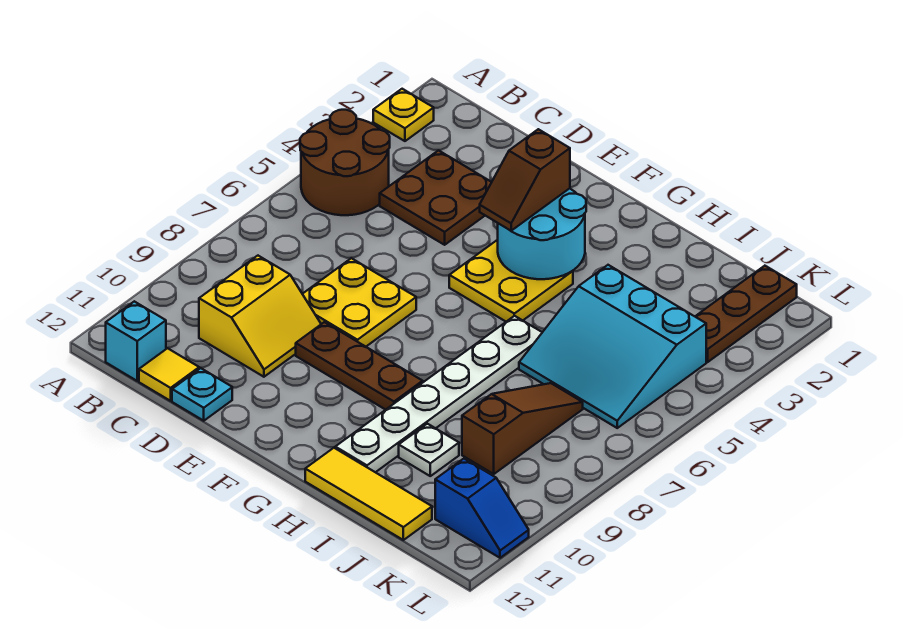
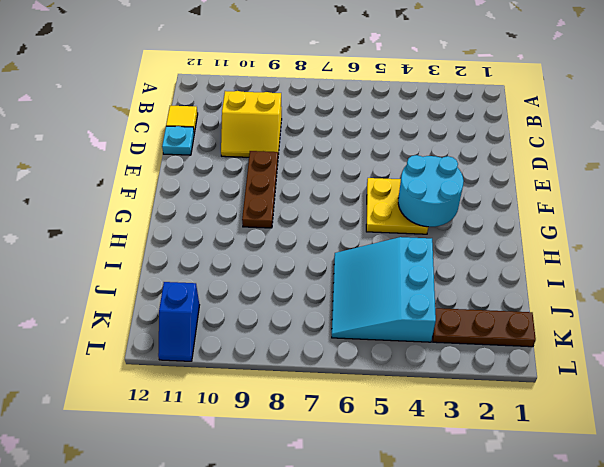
none -> yellow plate A2 level 1
none -> brown round brick A4:B5 level 1
none -> cyan brick B12 level 1

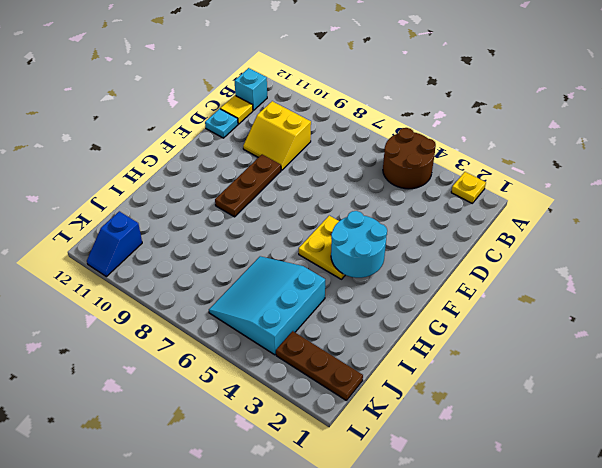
none -> brown plate C3:D4 level 1
none -> yellow plate D7:E8 level 1
none -> white plate H6:H11 level 1

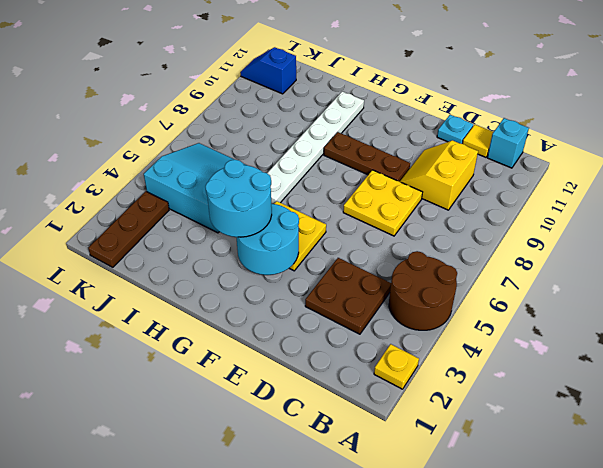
cyan round brick G3:H4 level 3 -> none
none -> yellow tile H12:J12 level 1
none -> white plate I10 level 1
none -> brown slope J7:J9 level 1 top 9

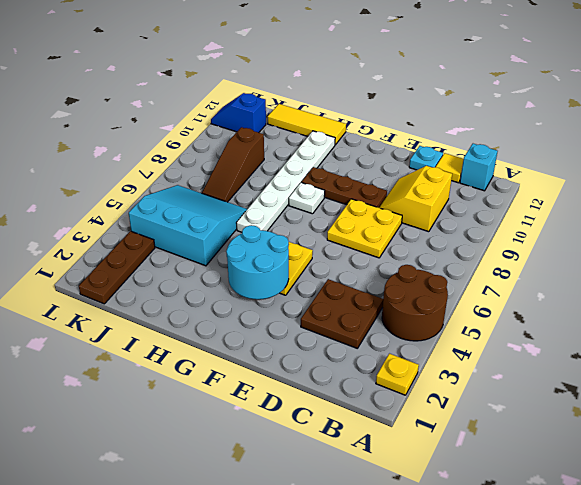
white plate G8 level 1 -> white plate I10 level 1
none -> brown slope F3:F4 level 3 top 3

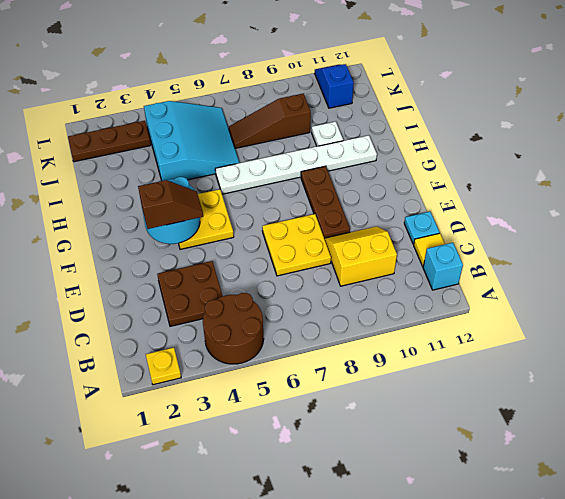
none -> yellow tile H12:J12 level 1

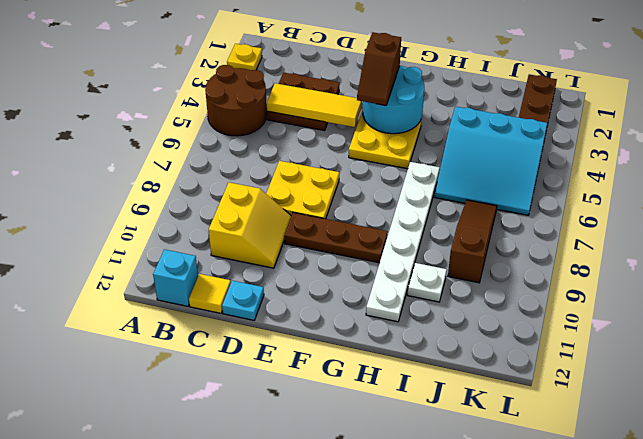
yellow tile C4:E4 level 2 -> yellow tile H12:J12 level 1
none -> blue slope K11:L11 level 1 top K

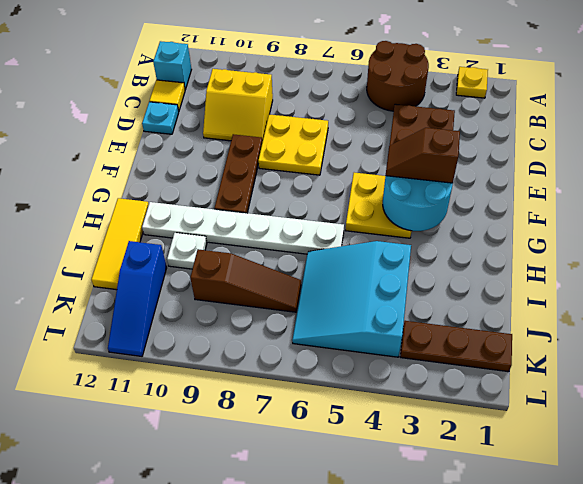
blue slope J11:L11 level 1 top J -> blue slope K11:L11 level 1 top K

